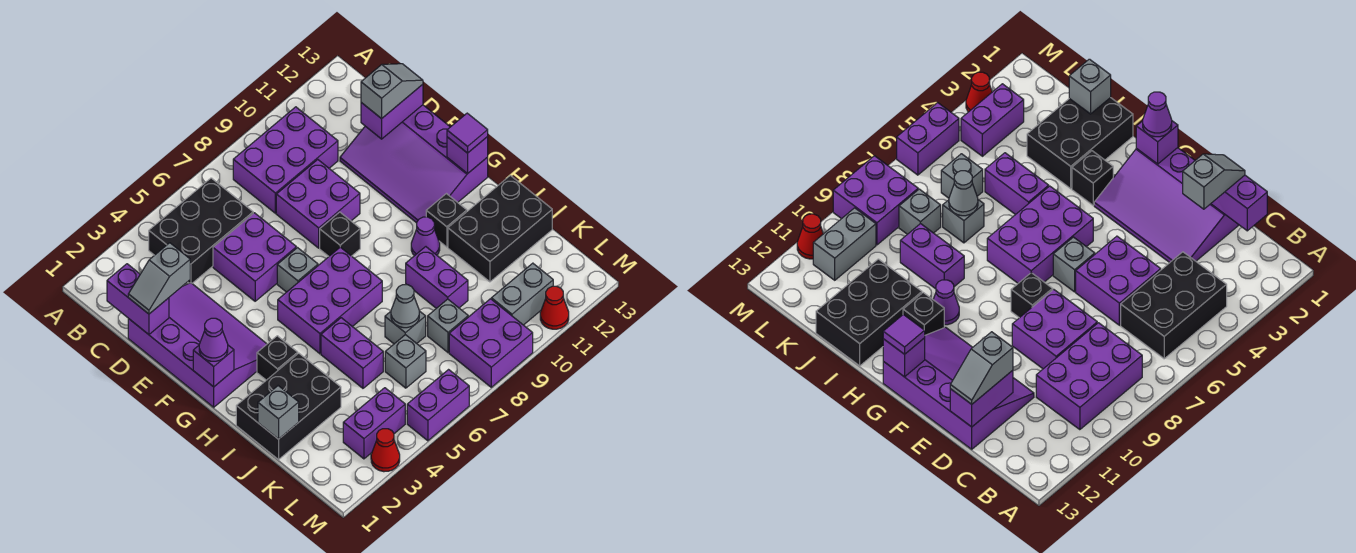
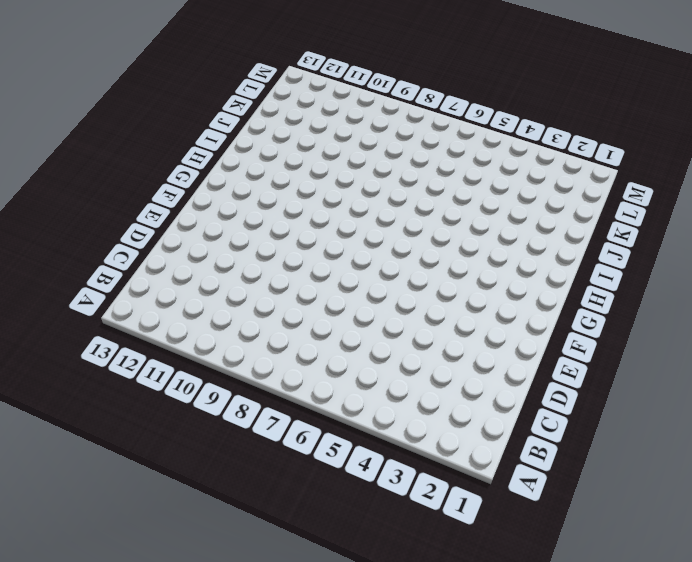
none -> black brick B4:C6 level 1
none -> purple brick B8:C10 level 1
none -> purple slope D1:G3 level 1 top 1
none -> purple brick D5:E6 level 1

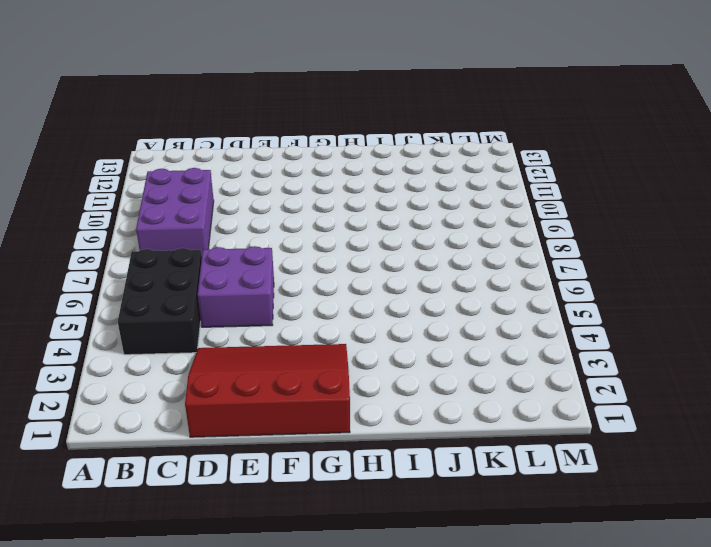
red slope D1:G3 level 1 top 1 -> purple slope D1:G3 level 1 top 1
none -> purple brick D8:E9 level 1
none -> purple slope D11:G13 level 1 top 13
none -> grey brick F6 level 1
none -> black brick F8 level 1

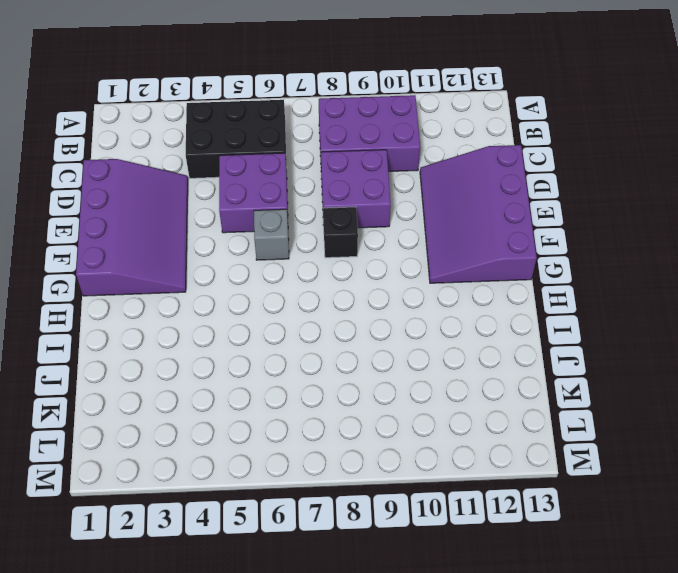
none -> purple brick G5:H7 level 1
none -> black brick H3 level 1
none -> purple cone H10 level 1
none -> black brick H11 level 1

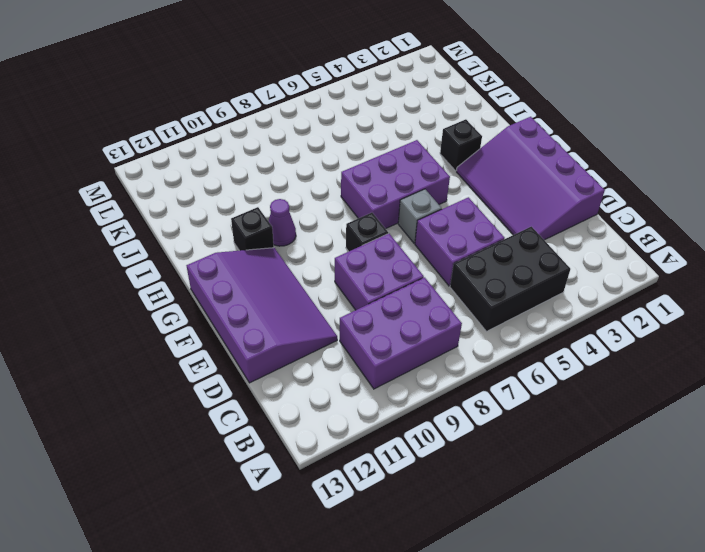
none -> black brick I1:J3 level 1
none -> purple brick I5:J5 level 1
none -> purple brick I9:J9 level 1
none -> black brick I11:J13 level 1

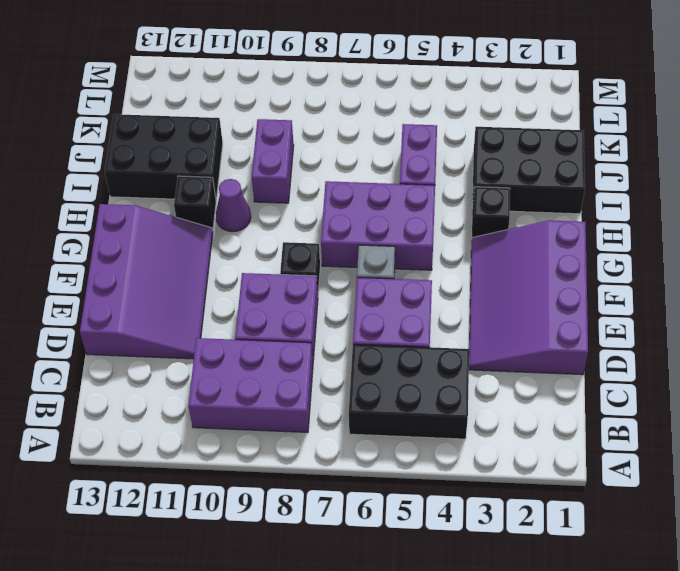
none -> grey brick J7 level 1
none -> grey brick K6 level 1
none -> grey brick K8 level 1
none -> purple brick L3:L4 level 1

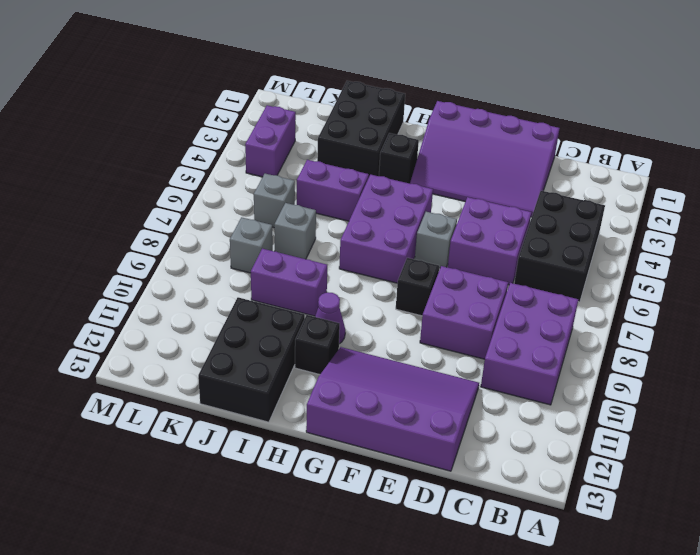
none -> purple brick L8:M9 level 1
none -> grey brick L10:L11 level 1
none -> red cone M3 level 1
none -> purple brick M5:M6 level 1

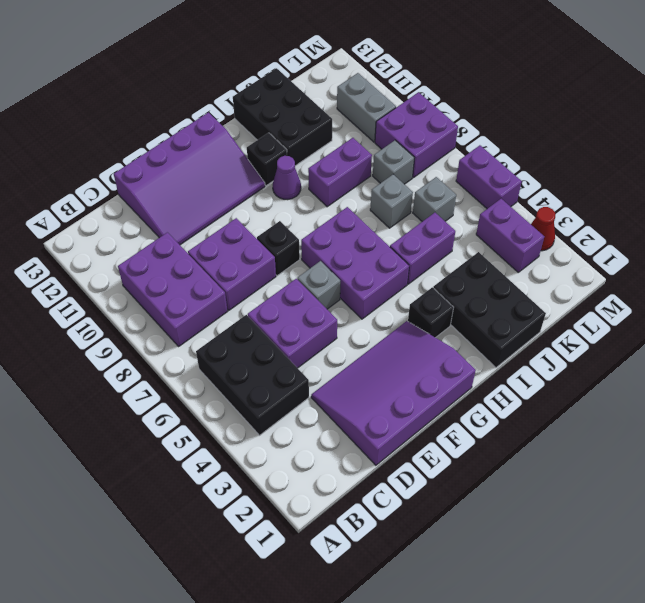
none -> red cone M11 level 1
none -> purple brick C1:D1 level 2
none -> purple brick D12:D13 level 2
none -> purple brick G1 level 2

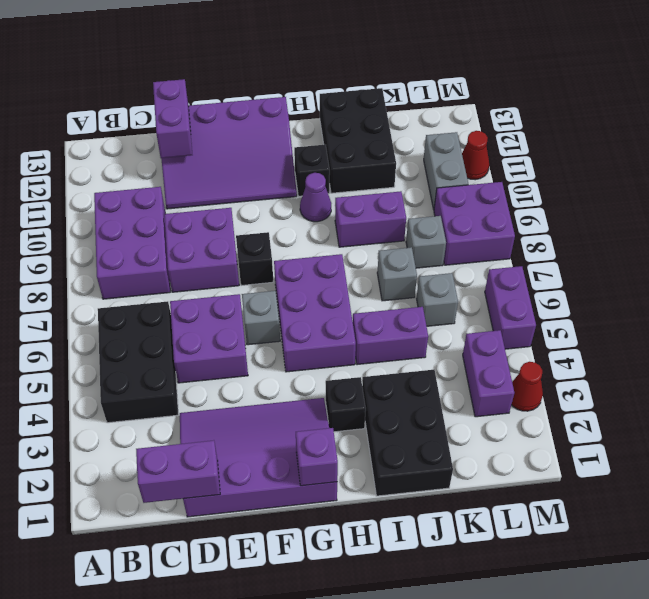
none -> purple brick G13 level 2
none -> grey brick J1 level 2
none -> grey cone J7 level 2
none -> grey slope D1:D2 level 3 top 2

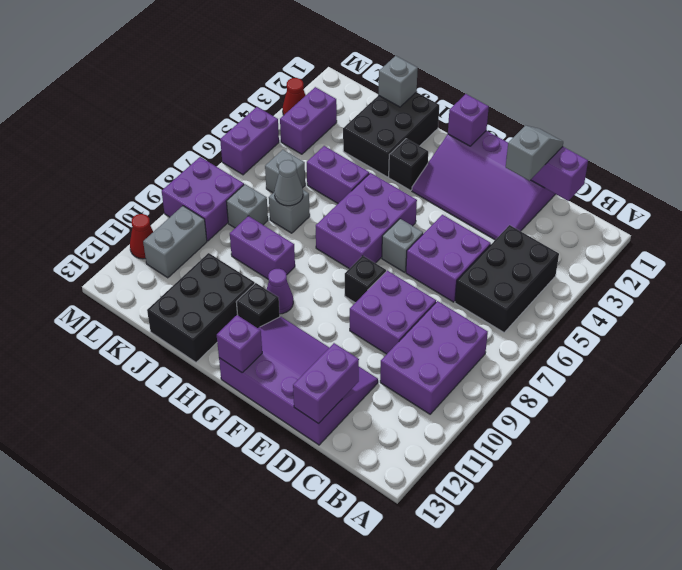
none -> grey slope D12:D13 level 3 top 12
none -> purple cone G1 level 3
none -> purple tile G13 level 3

